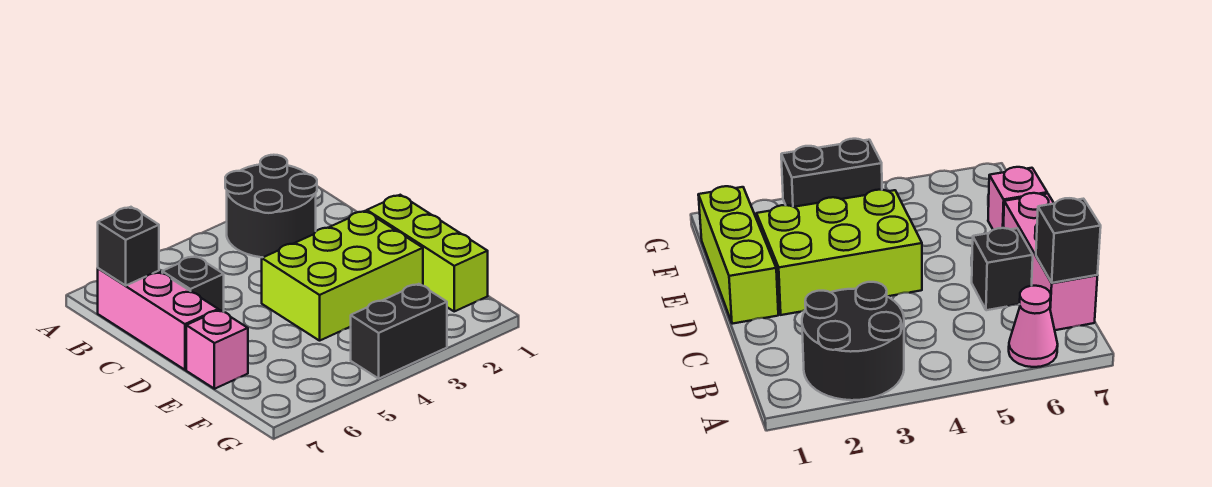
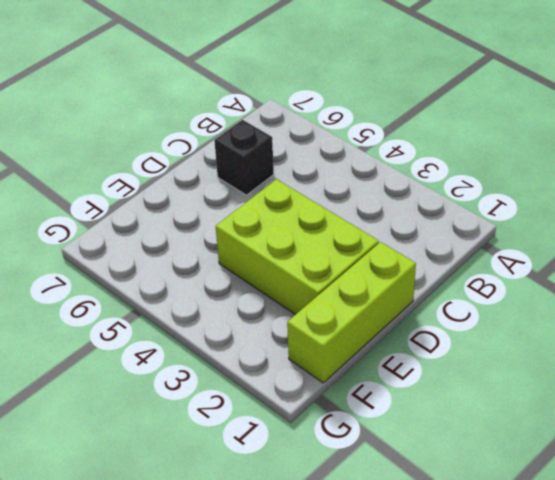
none -> black round brick A2:B3 level 1
none -> pink cone A6 level 1

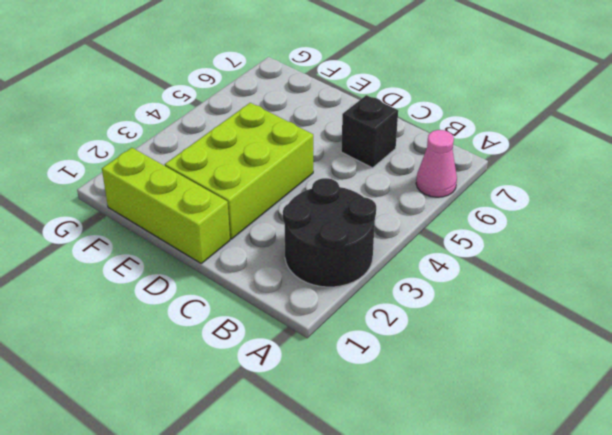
none -> pink brick B7:D7 level 1
none -> pink brick E7 level 1

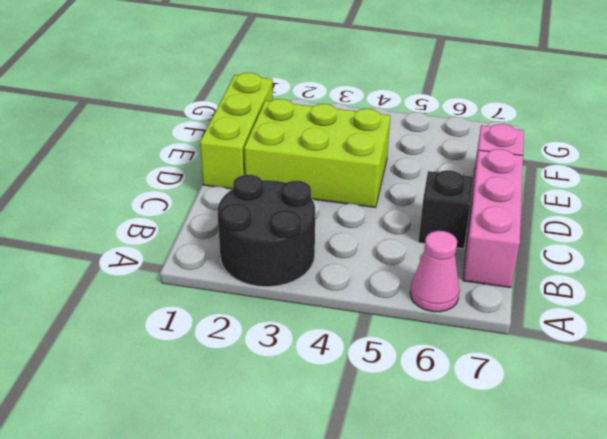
none -> black brick G3:G4 level 1
none -> black brick B7 level 2

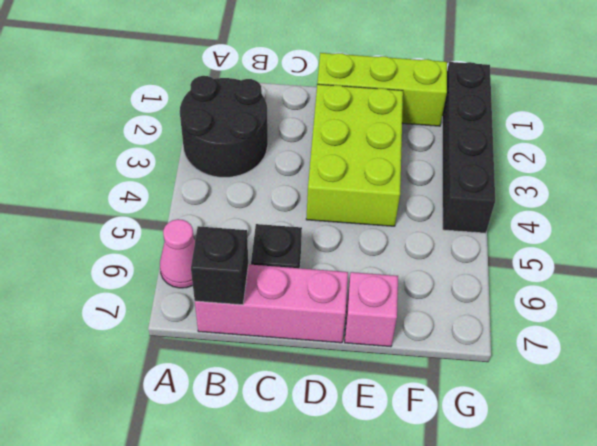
black brick G1:G4 level 1 -> black brick G3:G4 level 1

